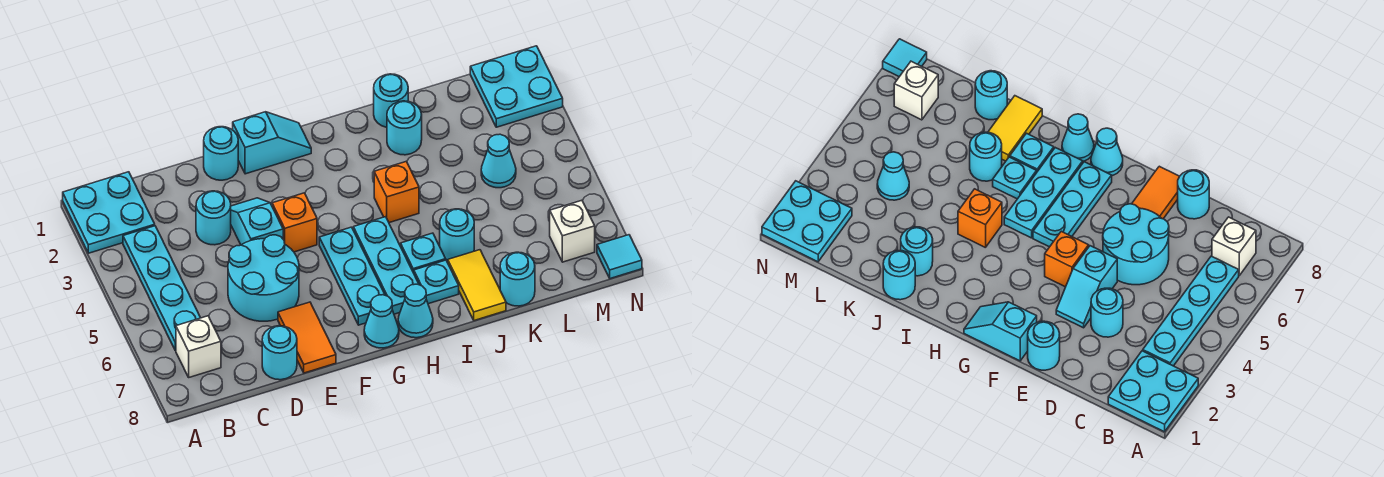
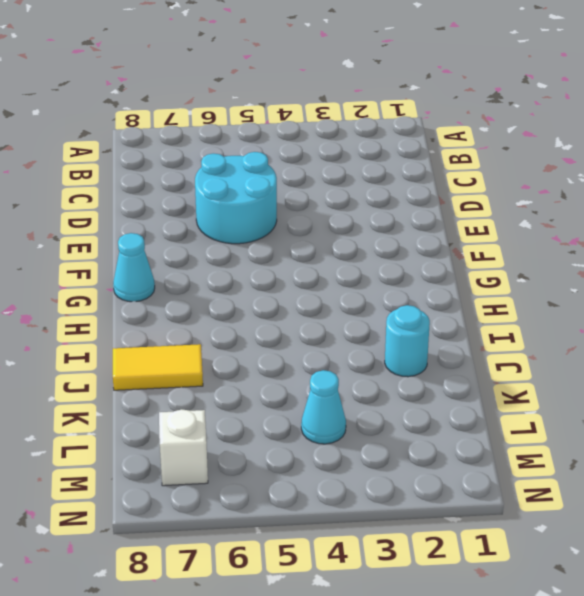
none -> cyan plate A1:B2 level 1
none -> cyan plate B3:B6 level 1
none -> white brick B7 level 1

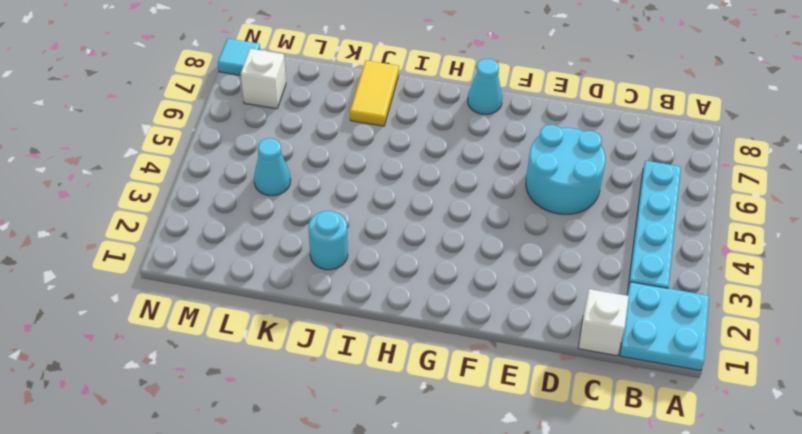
white brick C1 level 1 -> white brick B7 level 1
none -> cyan round brick D3 level 1
none -> cyan round brick D8 level 1
none -> cyan round brick E1 level 1

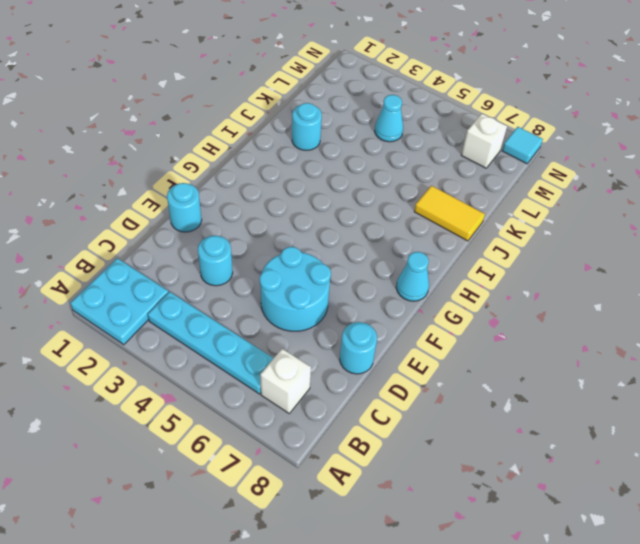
none -> cyan slope E3:E4 level 1 top 4
none -> orange tile E7:E8 level 1
none -> cyan slope F1:G1 level 1 top F

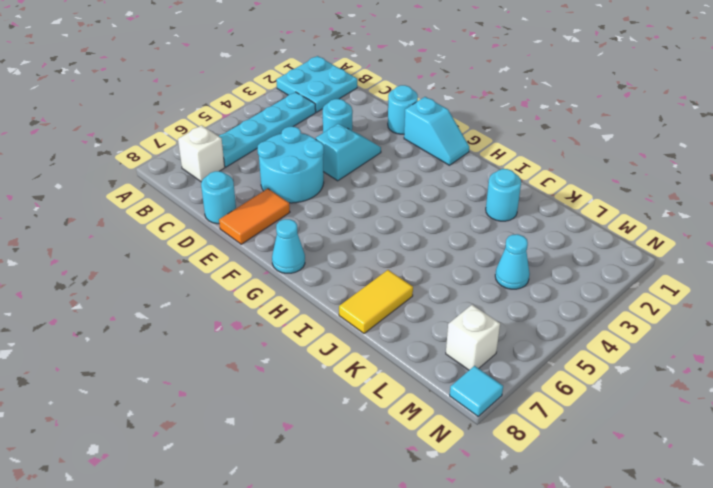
none -> orange brick F4 level 1
none -> cyan plate G5:G7 level 1
none -> cyan plate H5:H7 level 1

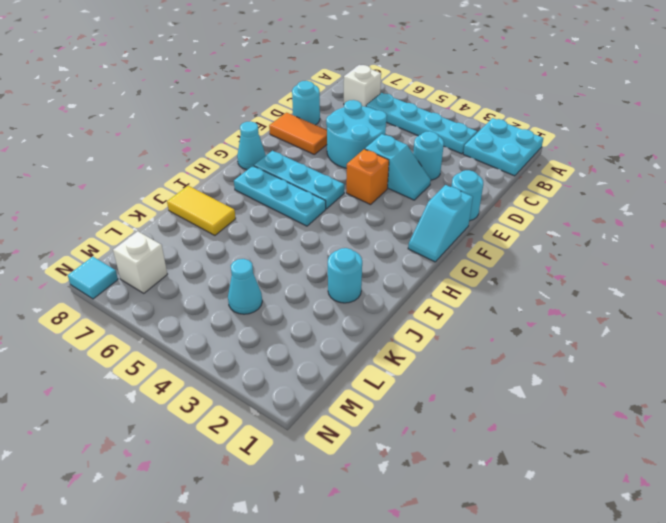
none -> cyan cone H8 level 1
none -> orange brick I4 level 1
none -> cyan plate I6 level 1

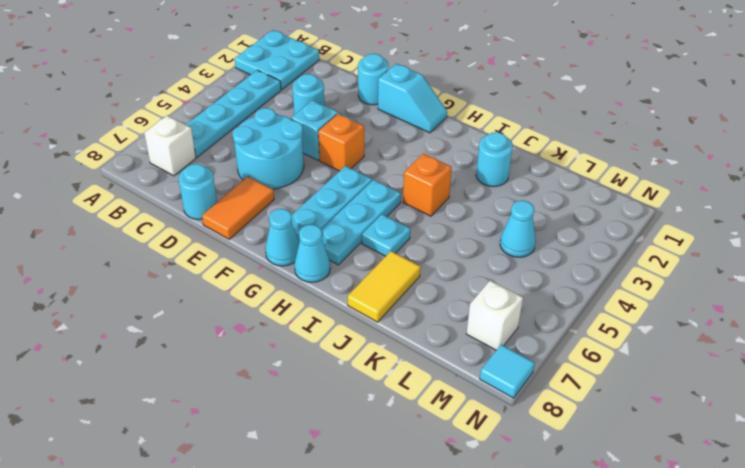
none -> cyan plate I7 level 1
none -> cyan round brick J1 level 1
none -> cyan round brick J6 level 1

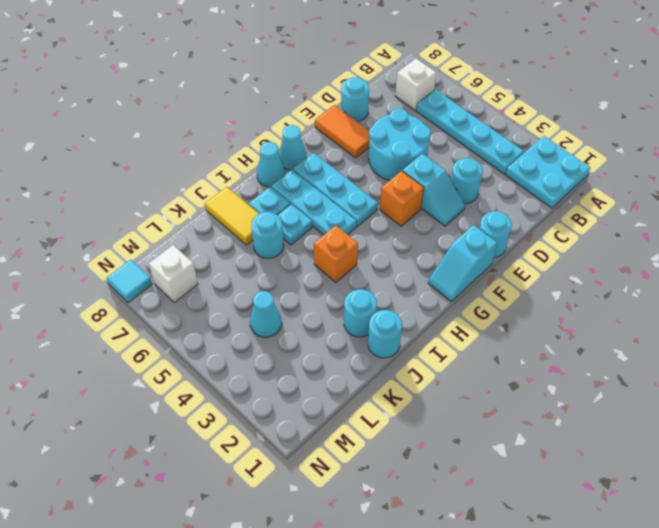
none -> cyan round brick K8 level 1
none -> cyan plate M1:N2 level 1

